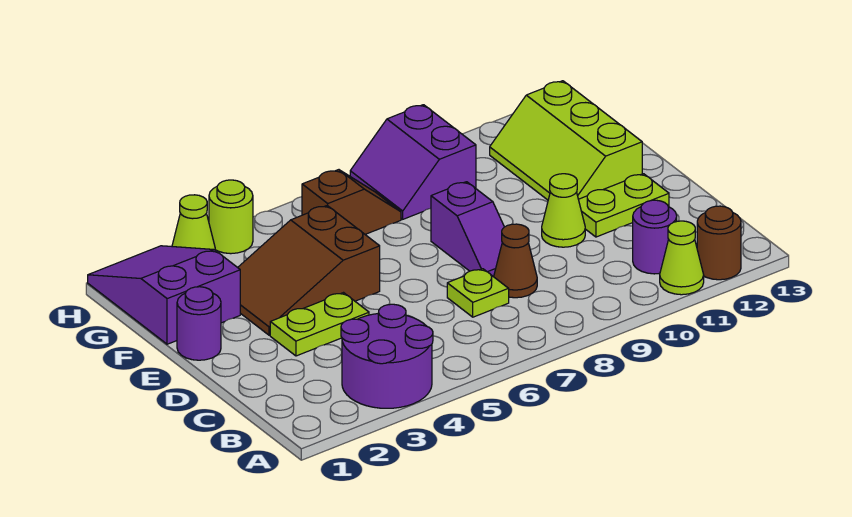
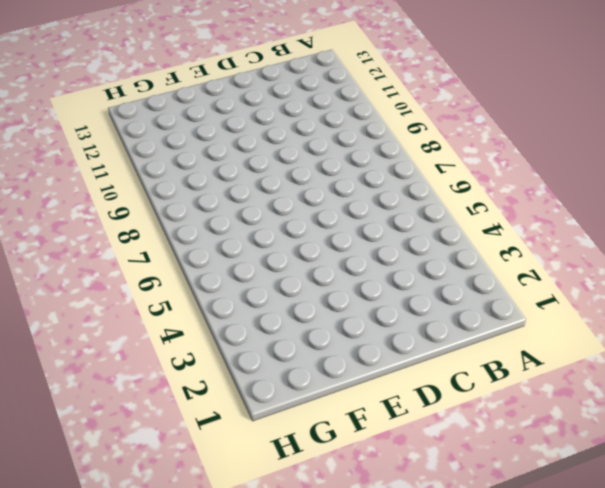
none -> purple round brick A3:B4 level 1
none -> lime cone A11 level 1
none -> brown round brick A12 level 1

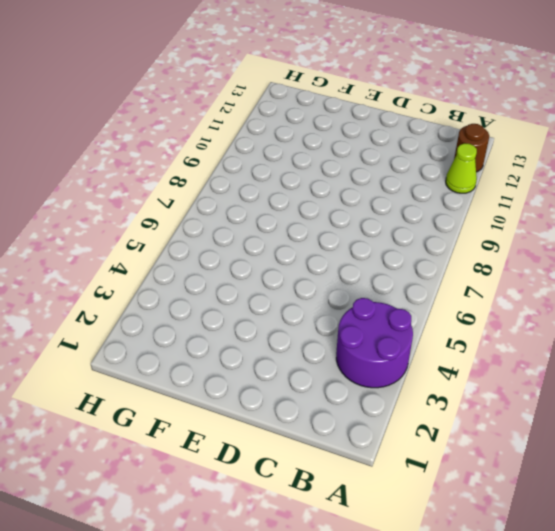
none -> purple round brick B11 level 1
none -> lime plate C7 level 1
none -> brown cone C8 level 1

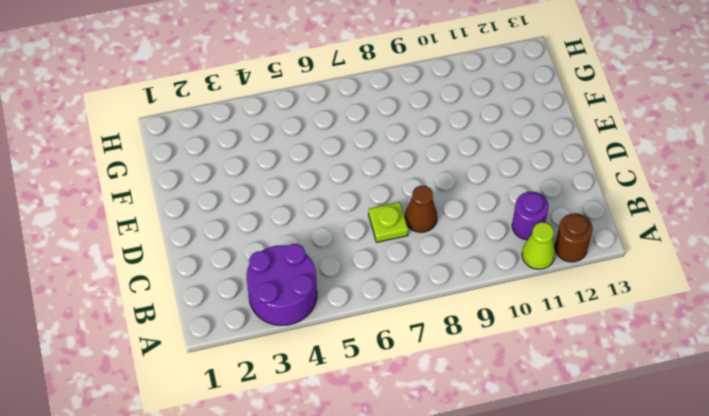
none -> lime plate D3:D4 level 1
none -> purple slope D8:E8 level 1 top E
none -> lime cone D10 level 1

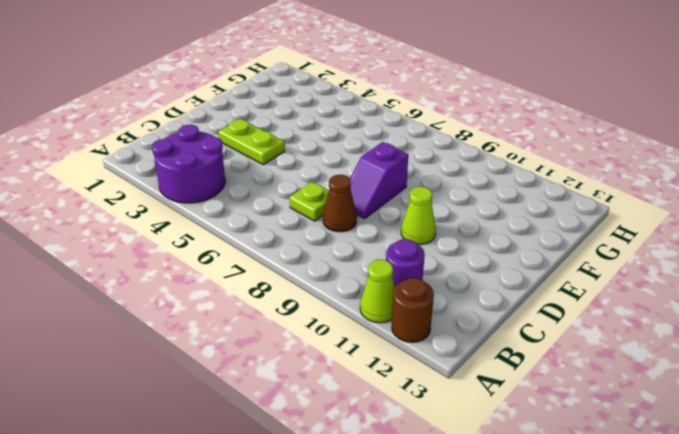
none -> lime plate D11:D12 level 1
none -> purple round brick E1 level 1
none -> brown slope E3:F5 level 1 top 5

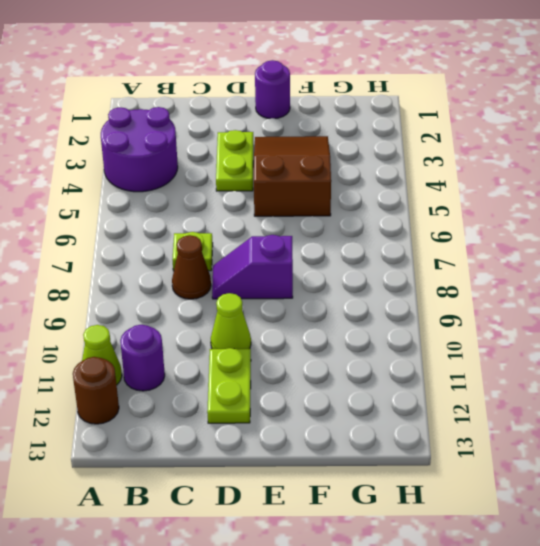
none -> lime slope E11:G12 level 1 top 12
none -> purple slope F1:H2 level 1 top F
none -> brown slope G6:G7 level 1 top 6

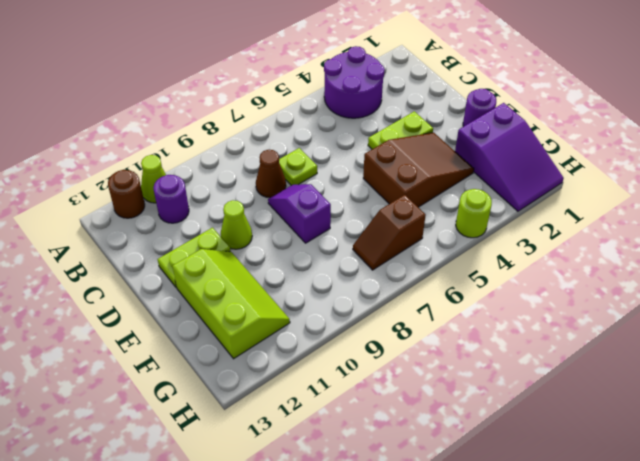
none -> purple slope G8:H9 level 1 top 9
none -> lime cone H3 level 1

